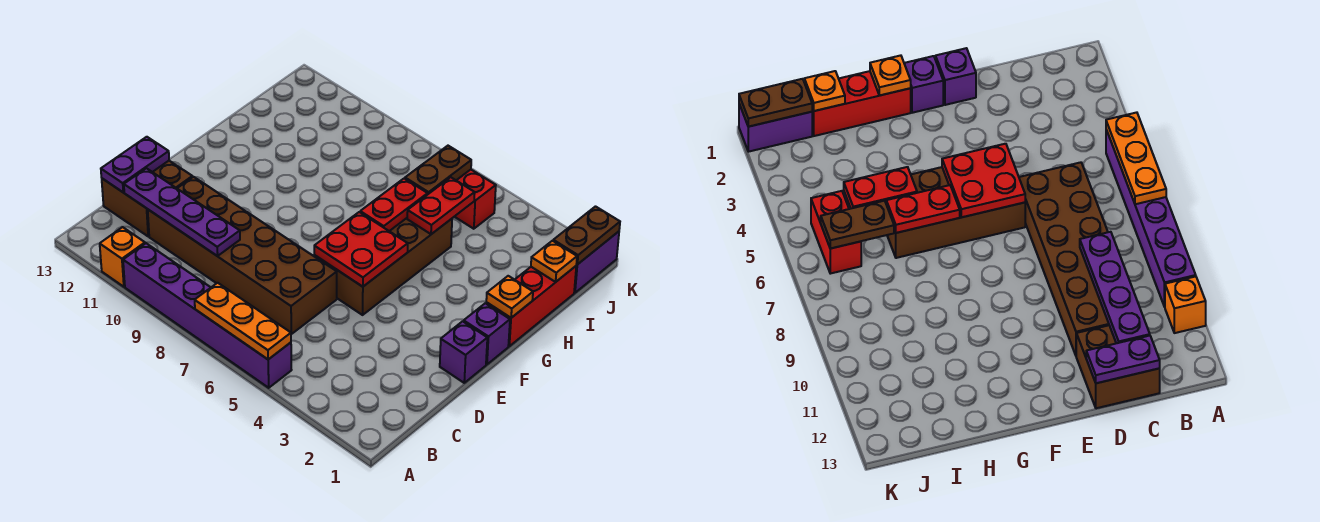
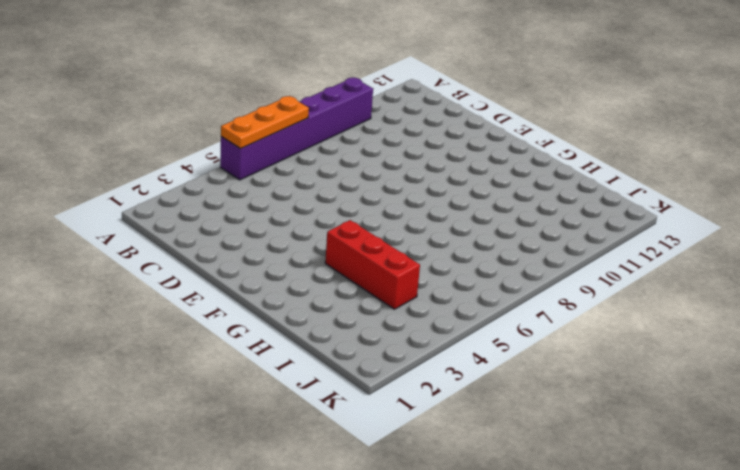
red brick G4:I4 level 1 -> red brick G1:I1 level 1
none -> orange brick A11 level 1
none -> brown brick C6:D11 level 1
none -> brown brick C12:D13 level 1

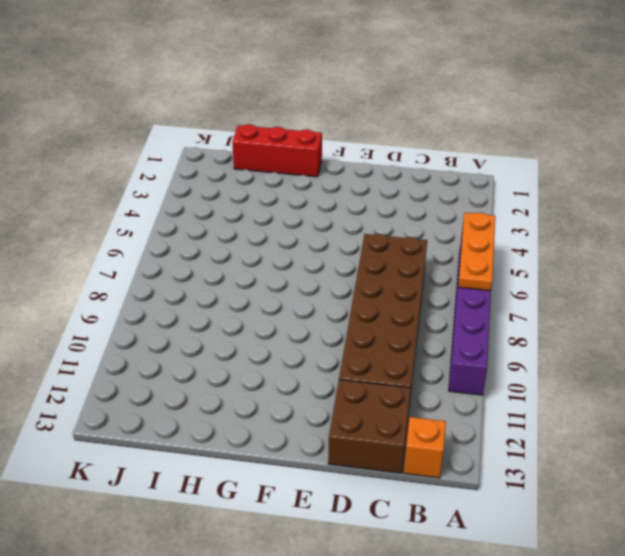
orange brick B13 level 1 -> orange brick A11 level 1
none -> purple brick E1 level 1
none -> brown brick E5:H6 level 1
none -> purple brick F1 level 1

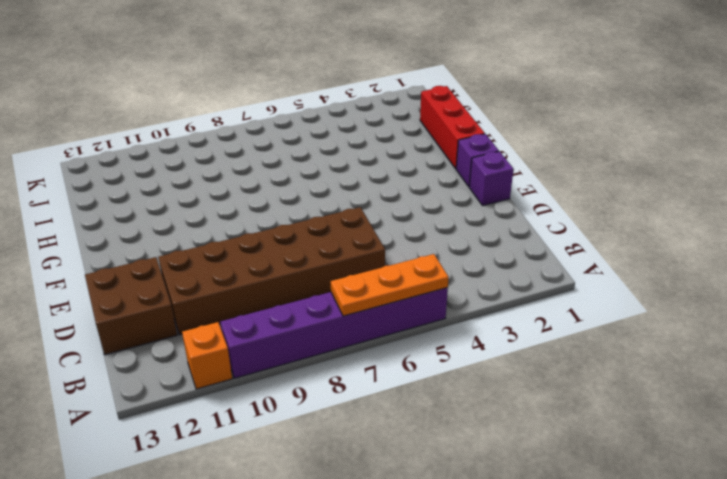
none -> brown brick E5:H6 level 1
none -> purple brick J1:K1 level 1
none -> red brick J5:J6 level 1

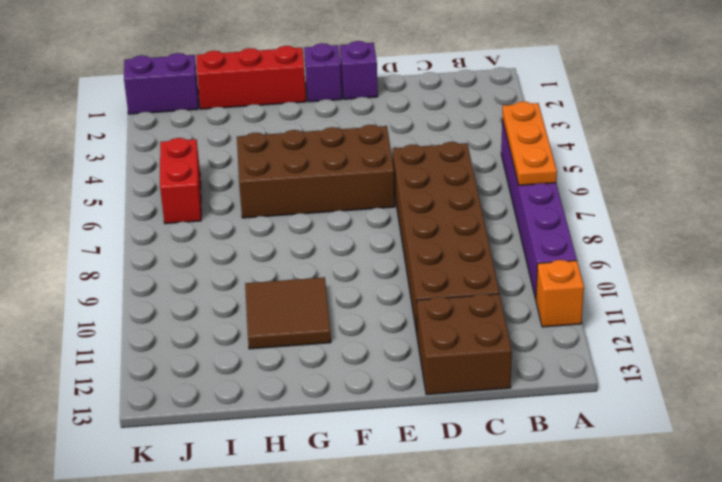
brown tile G10:H11 level 1 -> none
none -> purple plate C9:C12 level 2
none -> purple plate C13:D13 level 2
none -> red plate E5:F6 level 2

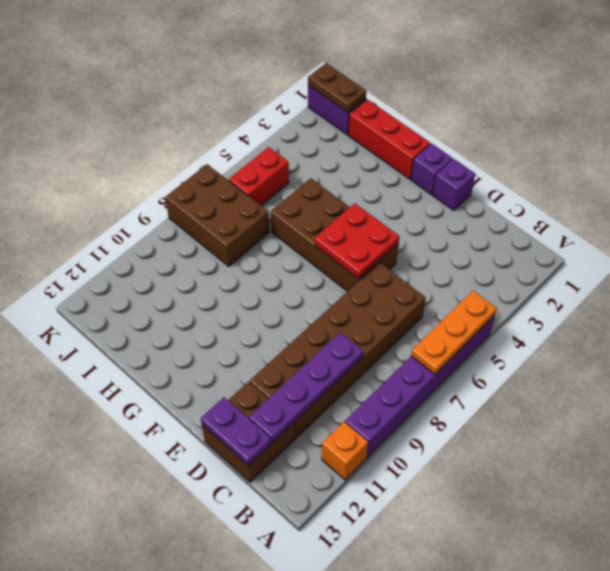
brown brick I7:K8 level 1 -> none
none -> orange plate G1 level 2
none -> red plate G6:H6 level 2
none -> red plate H5:I5 level 2

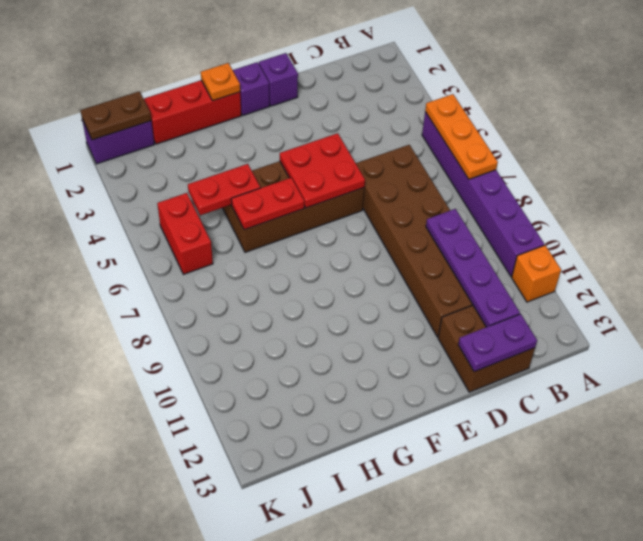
none -> orange plate I1 level 2
none -> brown plate I6:J6 level 2

